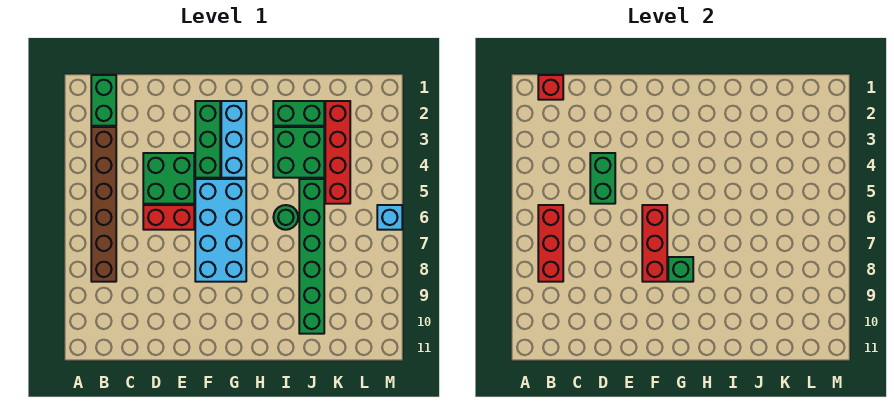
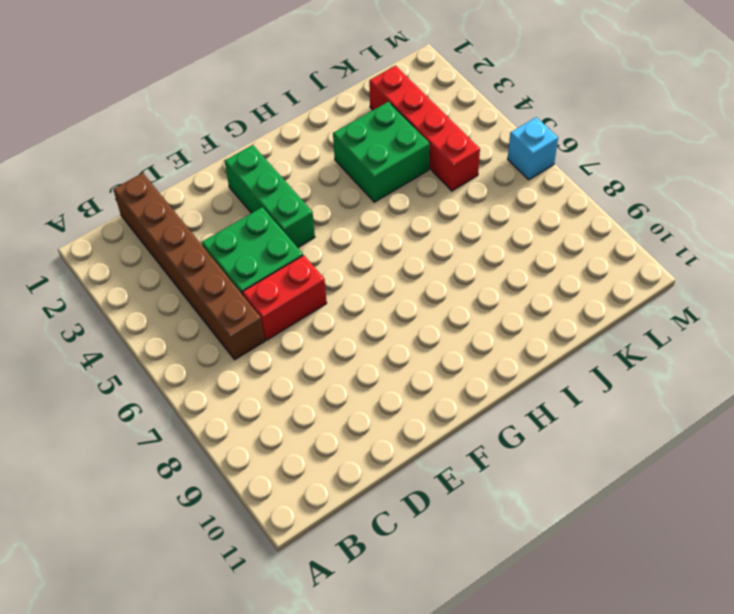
brown brick C1:C6 level 1 -> brown brick B3:B8 level 1
none -> green brick B1:B2 level 1
none -> cyan brick F5:G8 level 1
none -> cyan brick G2:G4 level 1

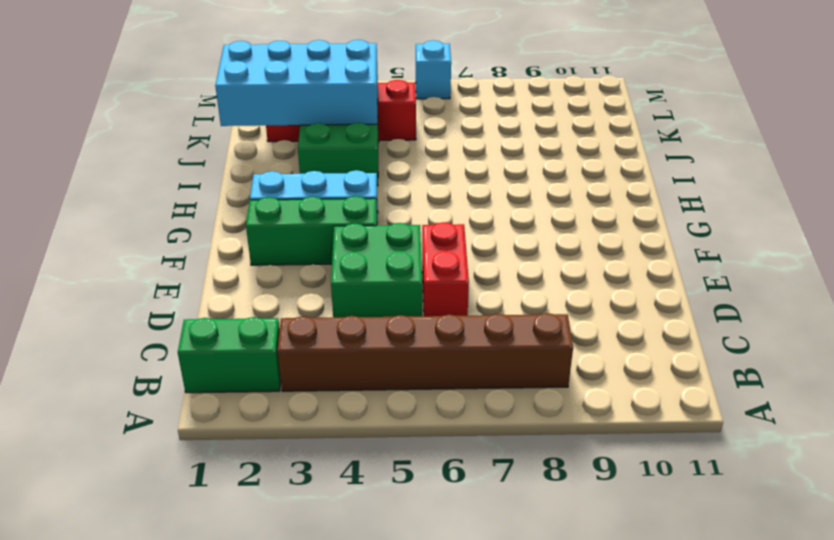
cyan brick J1:K4 level 2 -> cyan brick F5:G8 level 1
none -> green brick I2:J2 level 1
none -> green round brick I6 level 1
none -> green brick J5:J10 level 1

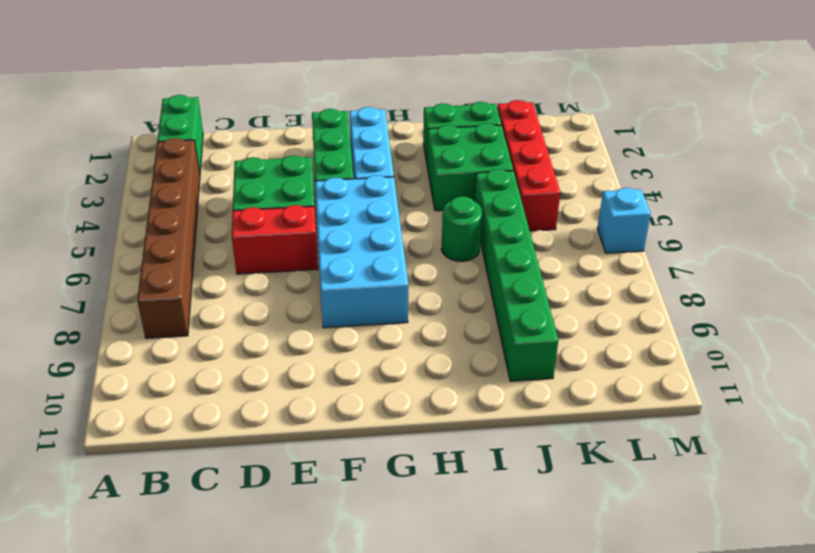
none -> red brick B1 level 2
none -> red brick B6:B8 level 2
none -> green brick D4:D5 level 2

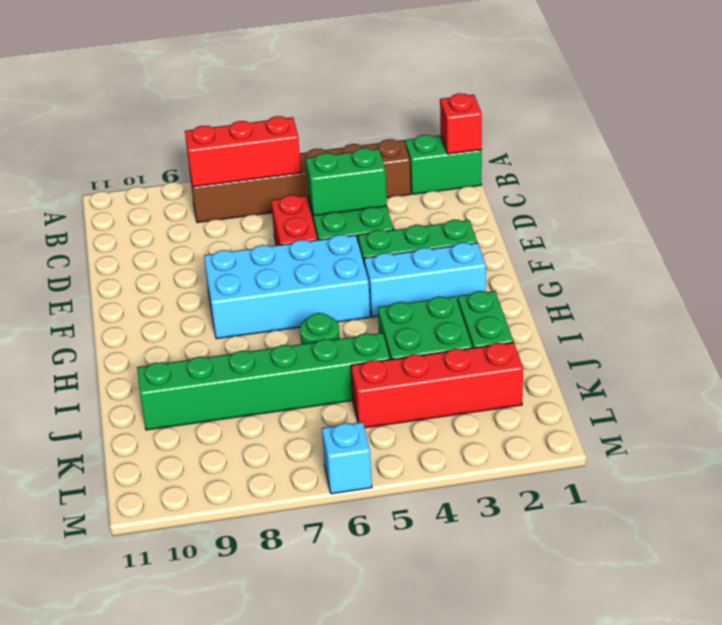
none -> red brick F6:F8 level 2
none -> green brick G8 level 2

